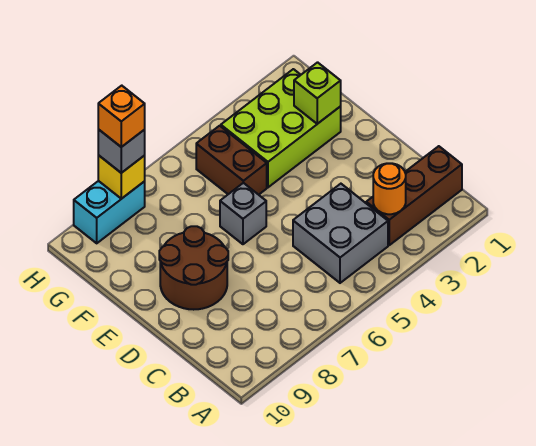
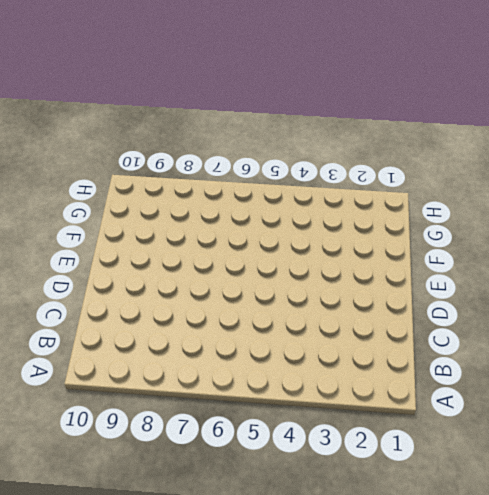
none -> brown brick B1:B3 level 1
none -> grey brick B4:C5 level 1
none -> brown round brick D8:E9 level 1

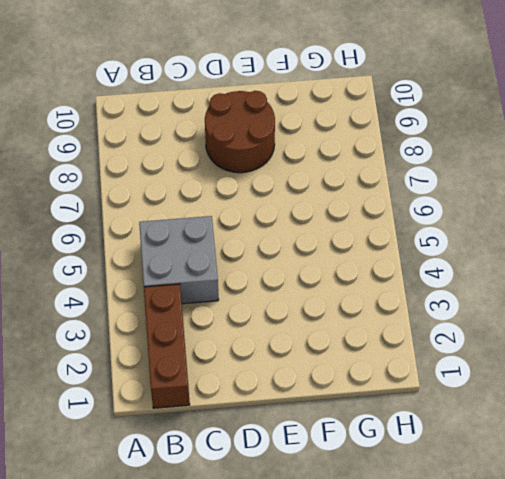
none -> grey brick E6 level 1
none -> lime brick F2:G4 level 1
none -> brown brick F5:G5 level 1

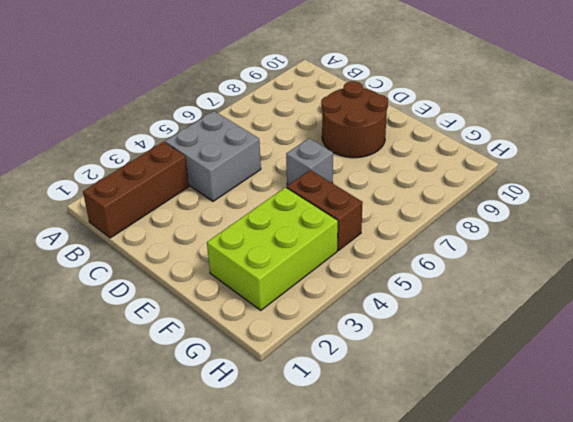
none -> cyan brick H8:H9 level 1
none -> orange round brick B3 level 2
none -> lime brick F2 level 2

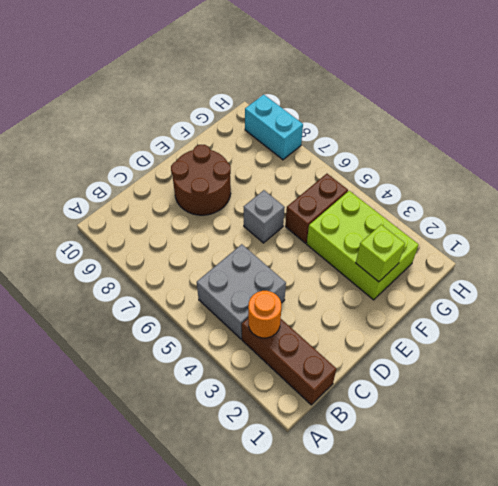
none -> yellow brick H8 level 2
none -> grey brick H8 level 3
none -> orange brick H8 level 4

